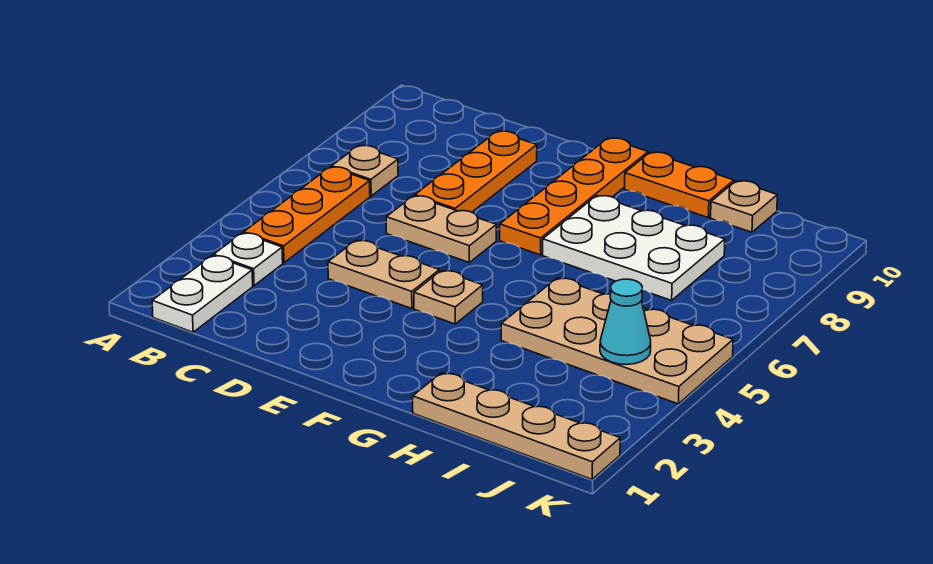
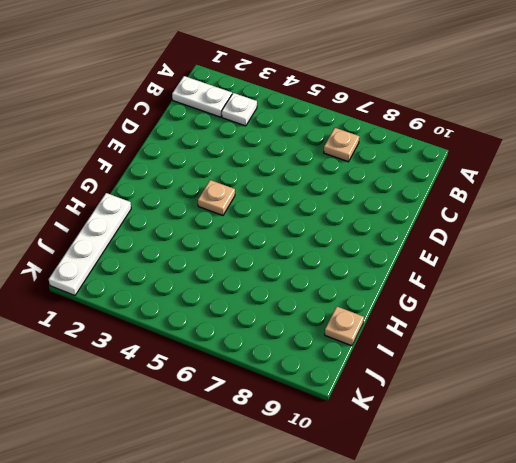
white plate H1:K1 level 1 -> tan plate H1:K1 level 1
none -> orange plate B4:B6 level 1
none -> tan plate D4:E4 level 1
none -> tan plate D6:E6 level 1

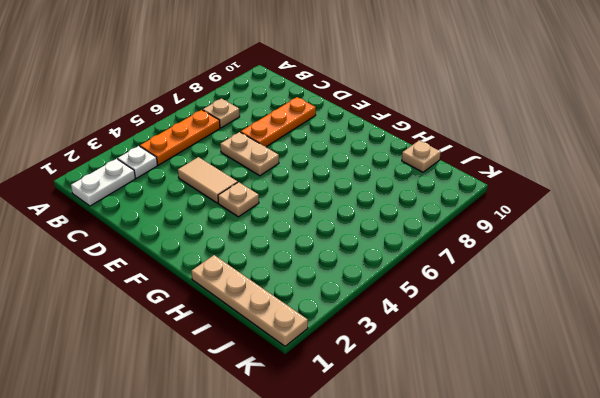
tan tile D4:E4 level 1 -> tan plate D4:E4 level 1
none -> orange plate F7:F10 level 1
none -> white plate G7:I8 level 1
none -> orange plate G10:H10 level 1

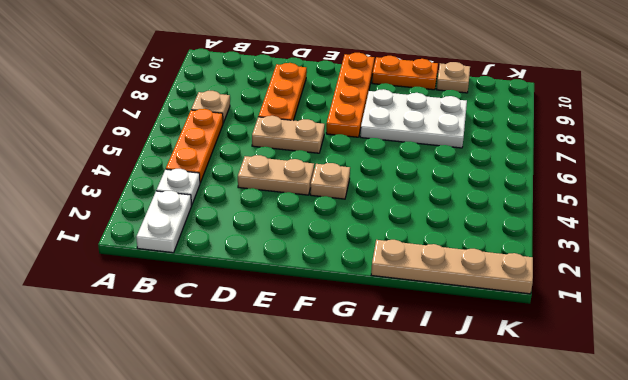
none -> tan plate H4:K5 level 1
none -> cyan cone J4 level 2

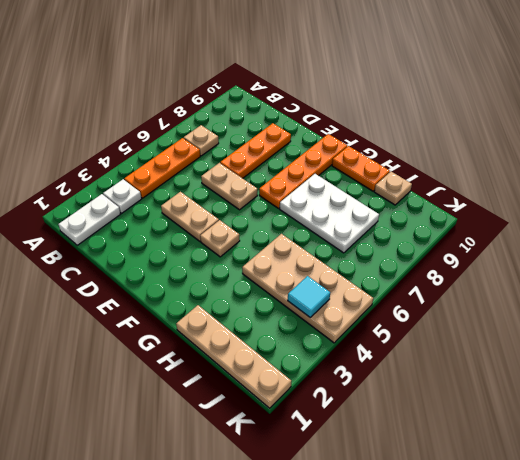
cyan tile J4 level 2 -> cyan cone J4 level 2

